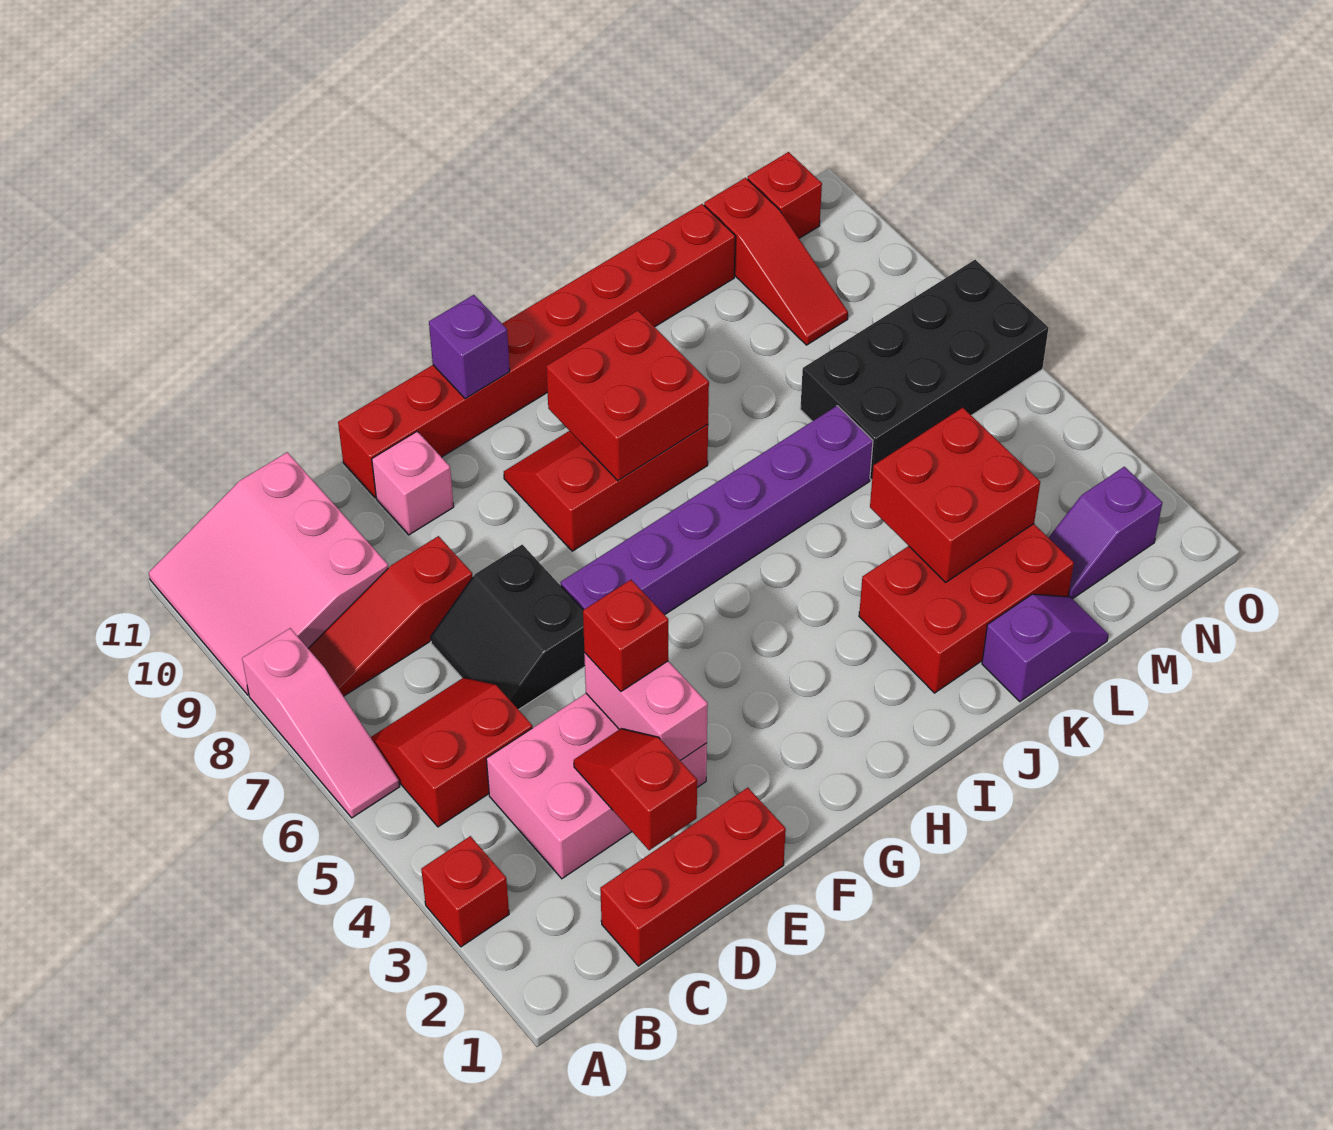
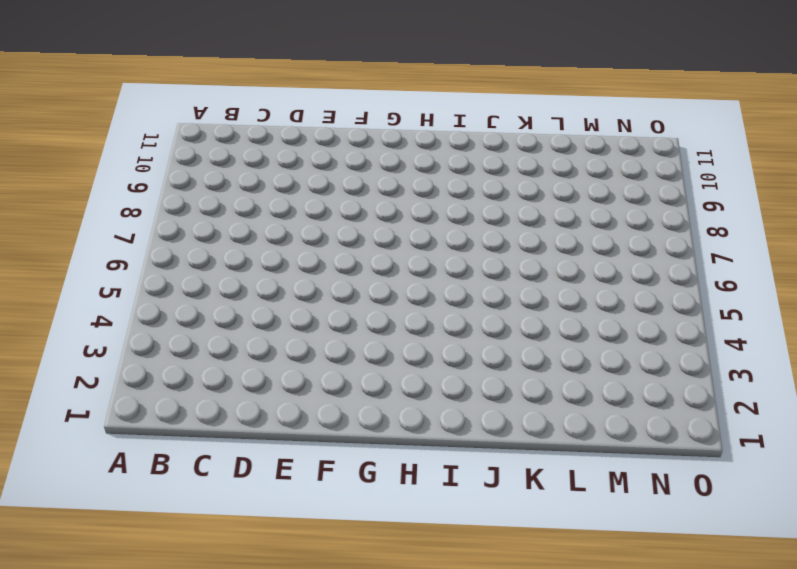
none -> red brick A3 level 1
none -> pink slope A6:A8 level 1 top 8
none -> pink slope A9:C11 level 1 top C

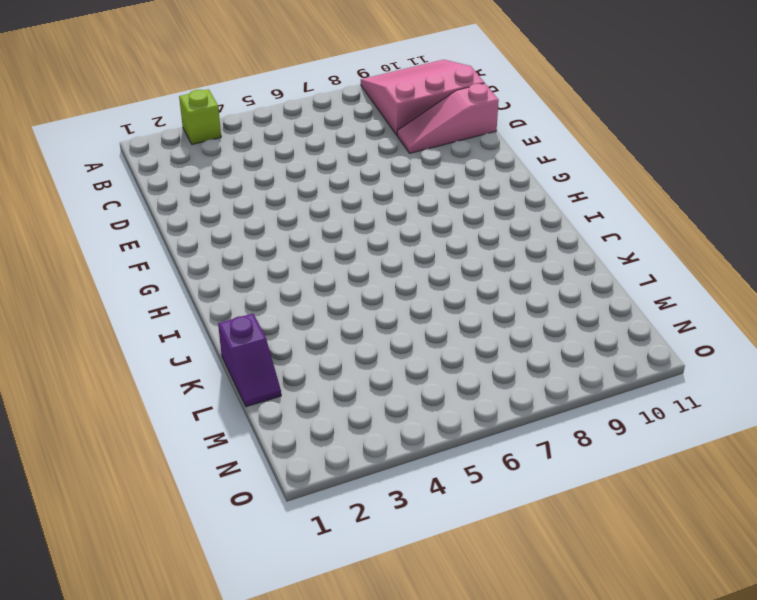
lime brick A3 level 1 -> red brick A3 level 1
pink slope D9:D11 level 1 top 11 -> pink slope A6:A8 level 1 top 8
none -> red slope B5:C6 level 1 top 5
none -> red slope B8:D8 level 1 top D
none -> red brick C1:E1 level 1

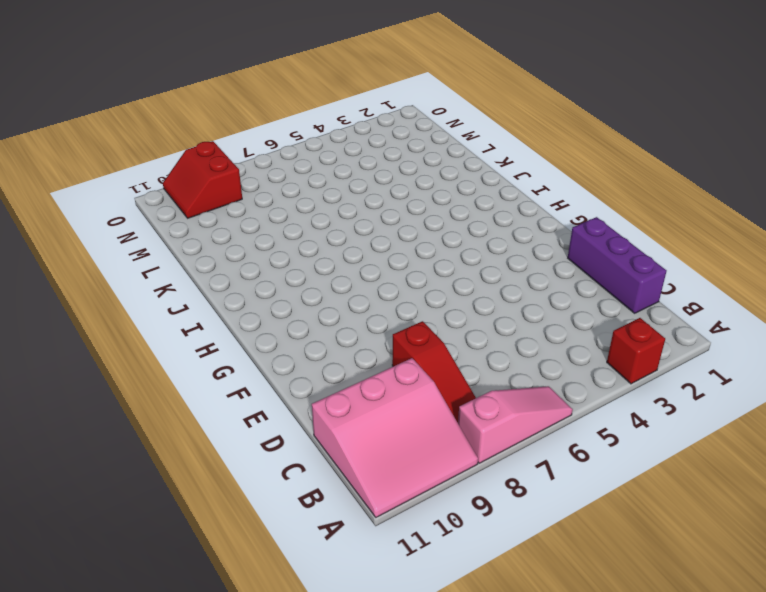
purple brick C1:E1 level 1 -> red brick C1:E1 level 1
red slope N9:O10 level 1 top 9 -> red slope B5:C6 level 1 top 5
none -> pink brick C3:E4 level 1
none -> black slope D6:E7 level 1 top E
none -> pink brick E10 level 1

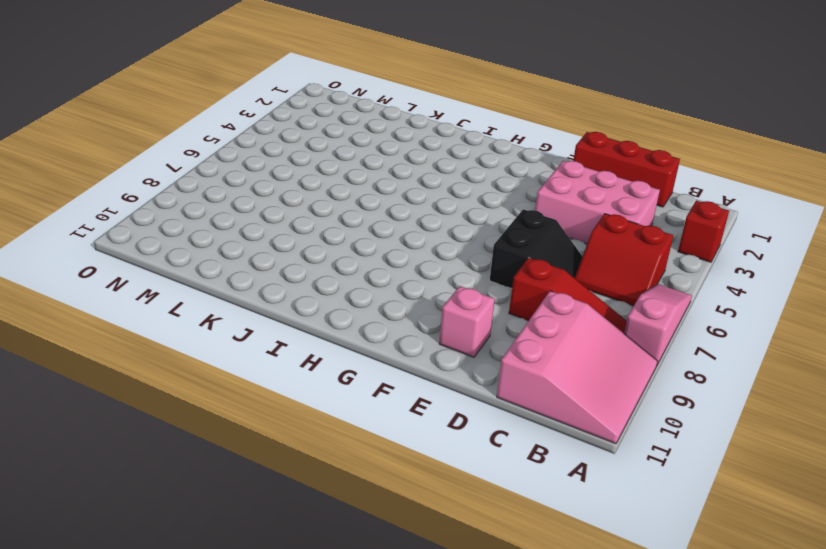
none -> red brick E11:L11 level 1
none -> purple brick F6:K6 level 1
none -> red slope G8:I9 level 1 top 8

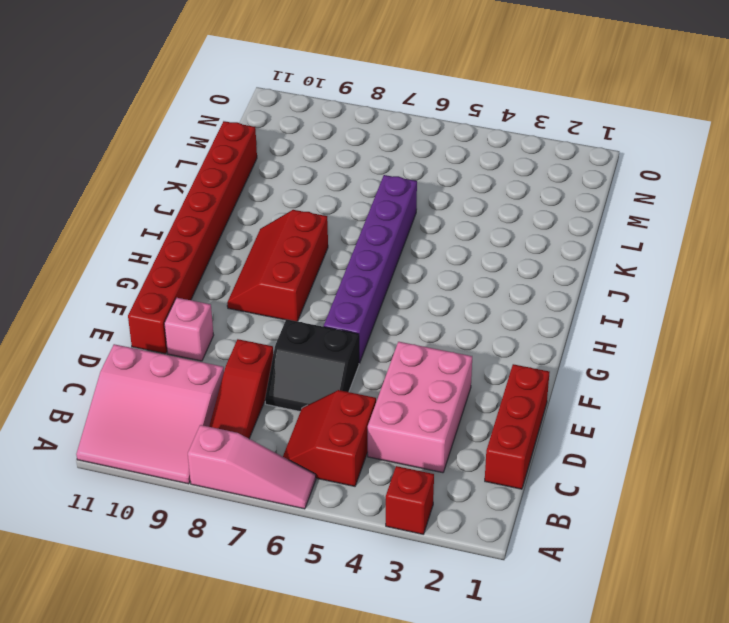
none -> red brick J2:L3 level 1
none -> purple slope K1:L1 level 1 top K
none -> black brick L6:O7 level 1

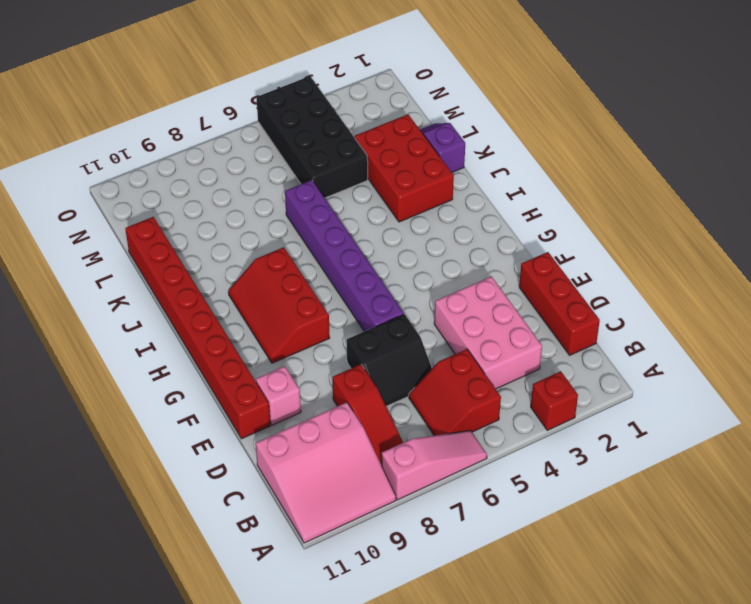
black brick L4:O5 level 1 -> black brick L6:O7 level 1
none -> purple slope M2:N2 level 1 top N
none -> red slope M9:M11 level 1 top 11
none -> red brick N11 level 1

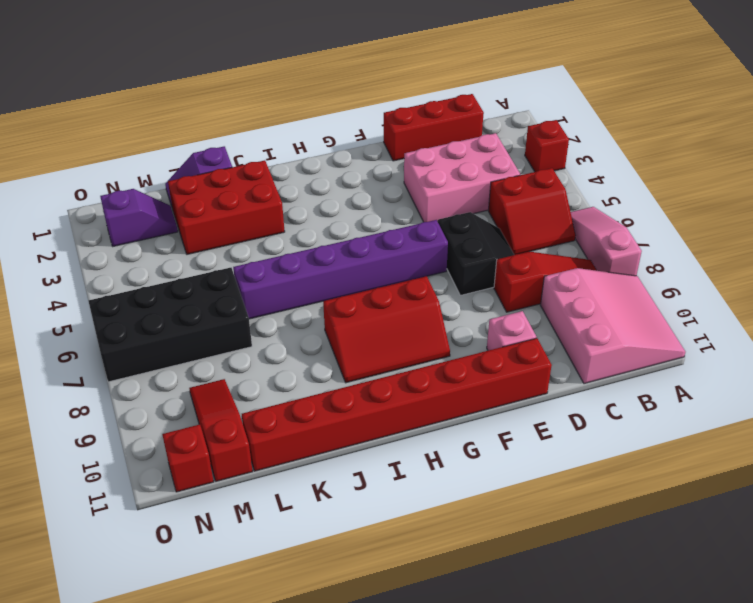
none -> red slope D2:D3 level 2 top 2
none -> pink brick E3:E4 level 2
none -> purple brick G11 level 2

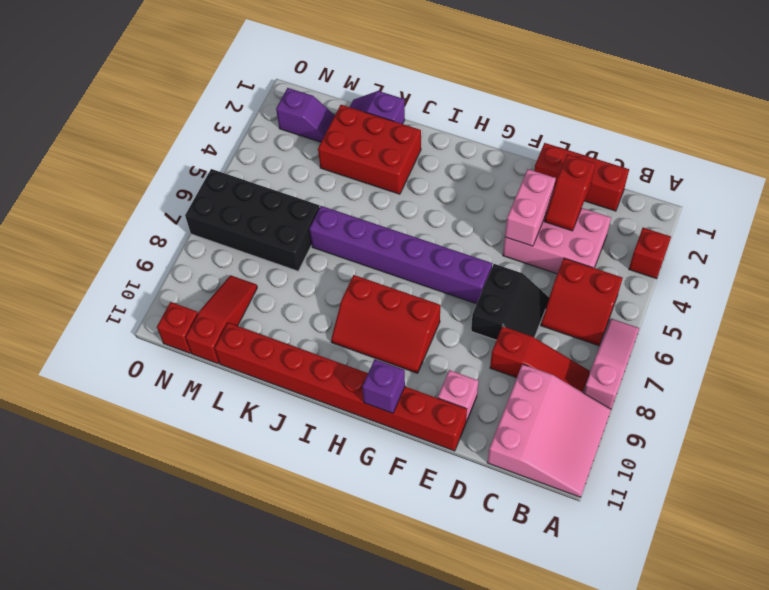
none -> red brick H8:I9 level 2
none -> red brick K3:L4 level 2
none -> red brick E4 level 3

